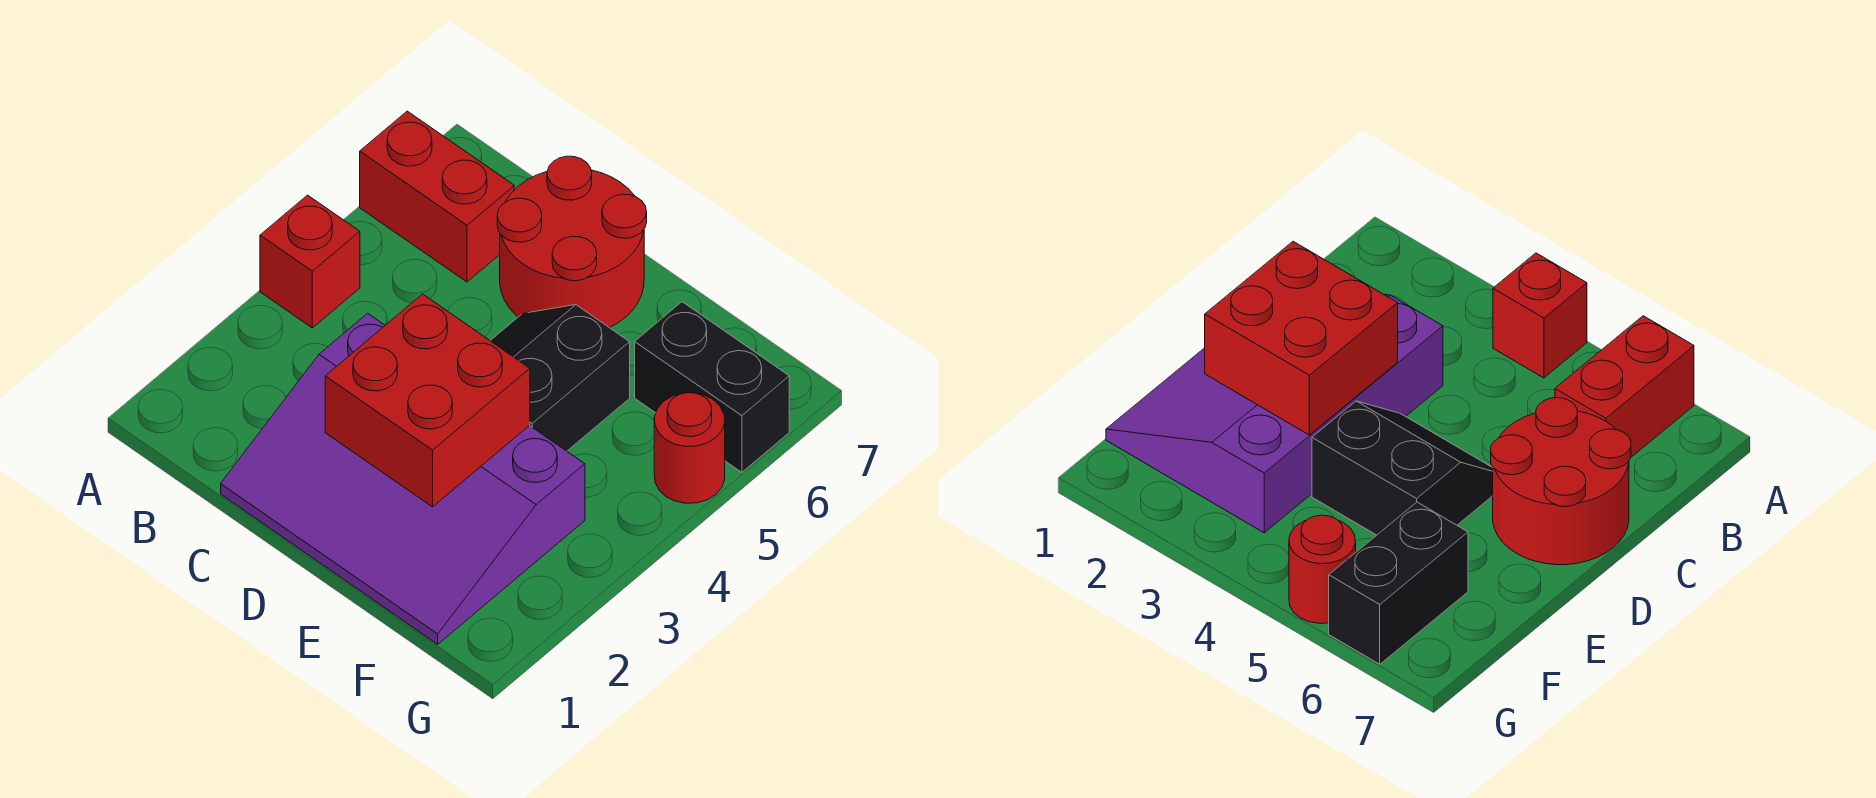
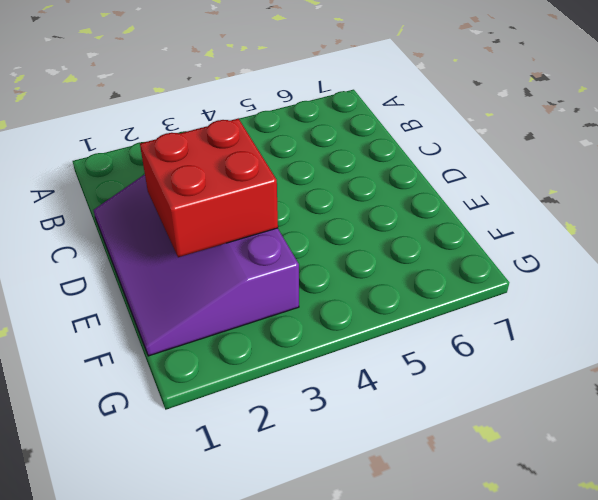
none -> red brick A4 level 1
none -> red brick A6:B6 level 1

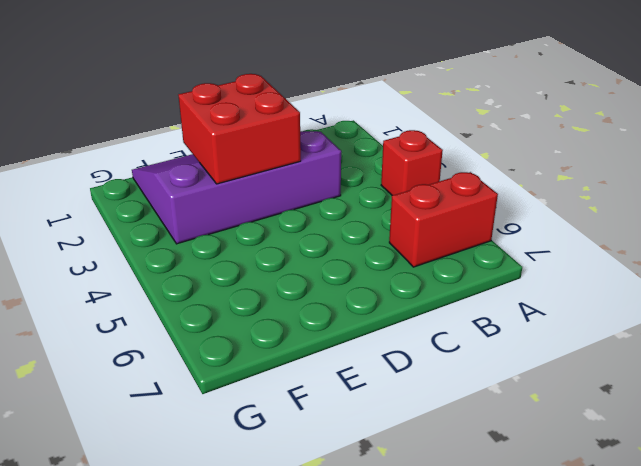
none -> red round brick C6:D7 level 1
none -> black slope D4:E5 level 1 top E

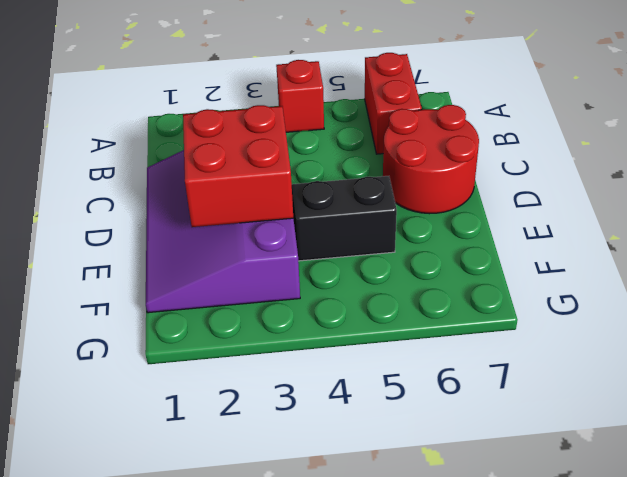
none -> black brick F6:G6 level 1
none -> red round brick G5 level 1

